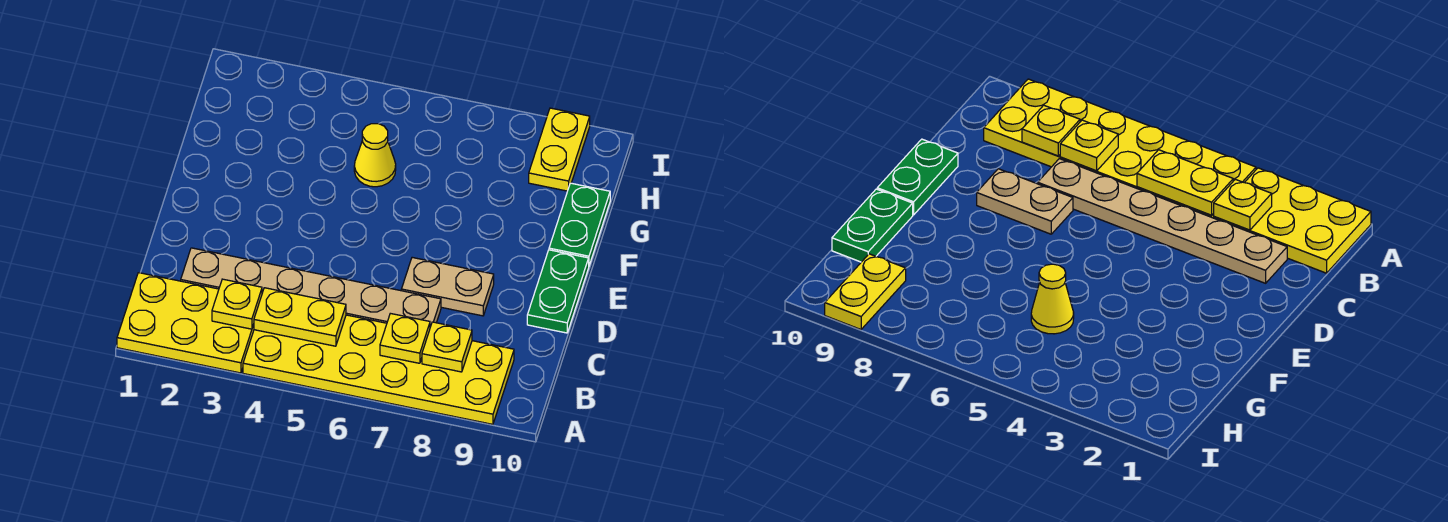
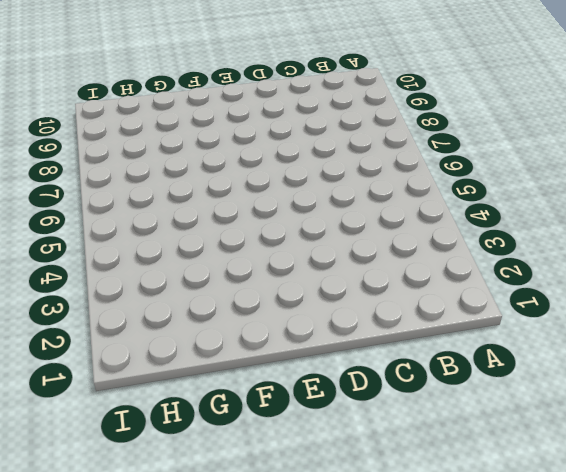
none -> yellow plate A1:B3 level 1
none -> yellow plate A4:B9 level 1
none -> tan plate C2:C7 level 1

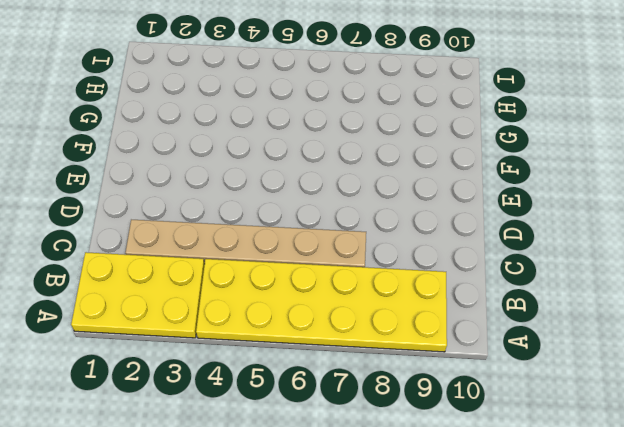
none -> tan plate D7:D8 level 1
none -> green plate D10:E10 level 1
none -> green plate F10:G10 level 1

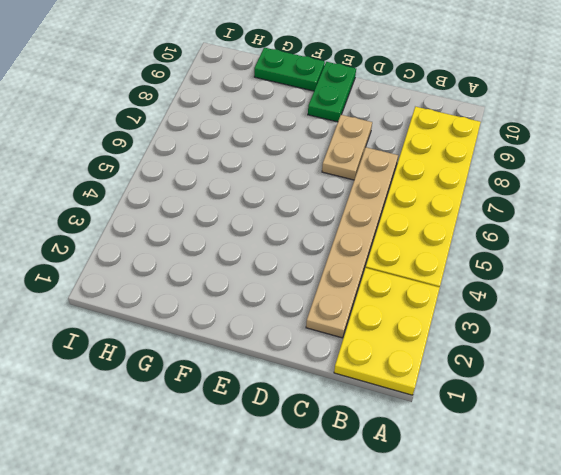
green plate E9:E10 level 1 -> green plate D10:E10 level 1
none -> yellow cone G5 level 1
none -> yellow plate H9:I9 level 1
none -> yellow plate B3 level 2

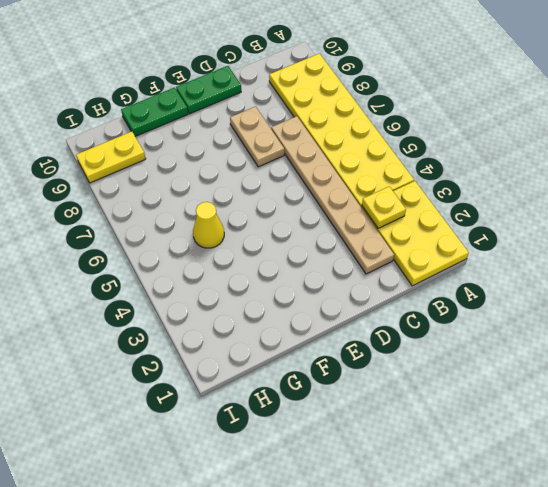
none -> yellow plate B4:B5 level 2
none -> yellow plate B7 level 2
none -> yellow plate B8 level 2

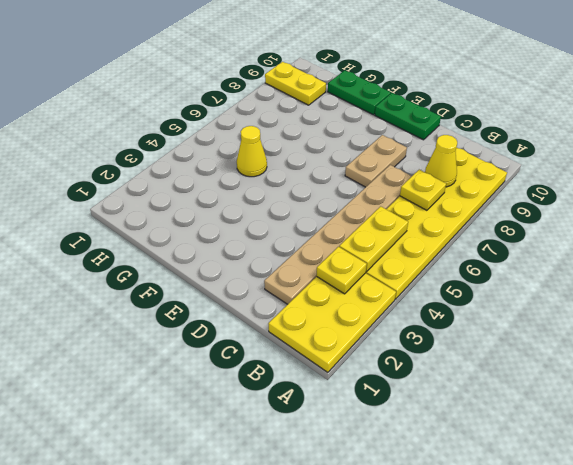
yellow cone B8 level 2 -> yellow plate B8 level 2

